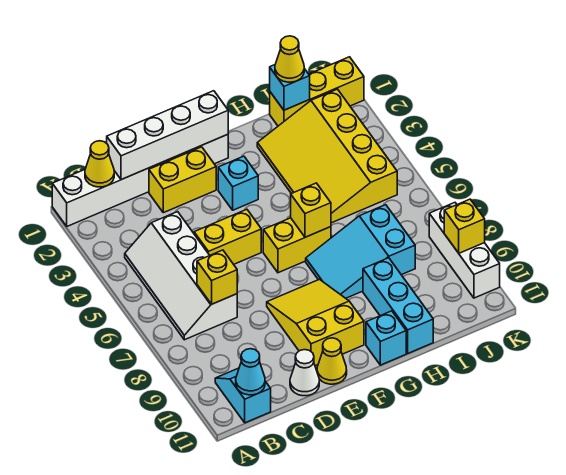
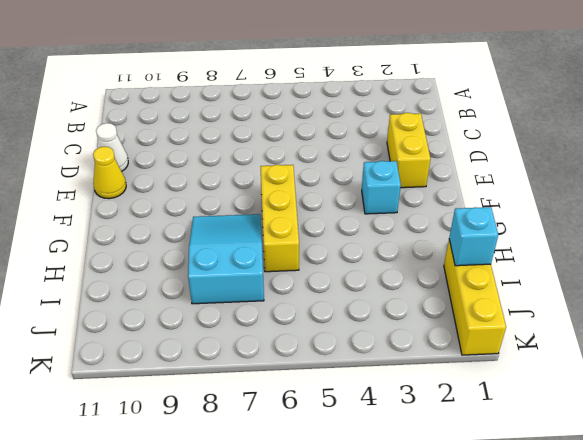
yellow brick F6:H6 level 1 -> yellow brick F6:G6 level 1
none -> white brick A1:F1 level 1
none -> white slope B4:C7 level 1 top C
none -> cyan slope B10:B11 level 1 top 11

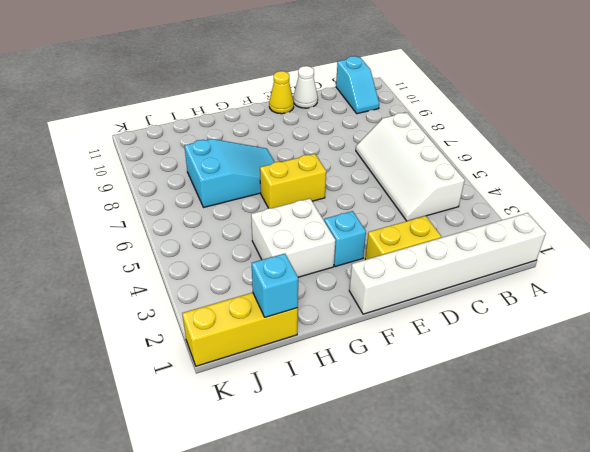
white slope B4:C7 level 1 top B -> white slope B4:C7 level 1 top C
white brick G3:H4 level 1 -> yellow slope H2:J5 level 1 top J
none -> yellow brick D5:E5 level 1
none -> yellow slope E8:F10 level 1 top 10
none -> cyan brick G11 level 1

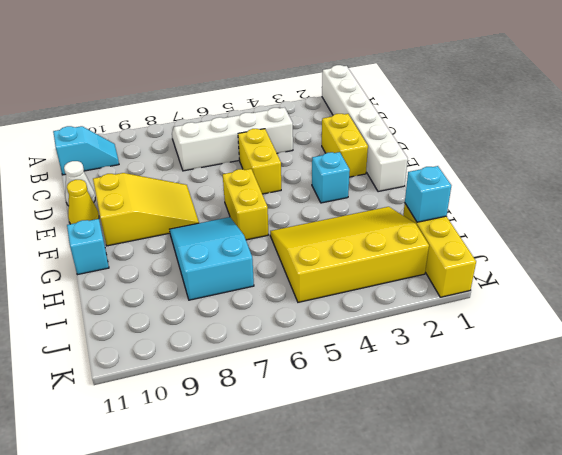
none -> cyan brick H9:H11 level 1
none -> white brick K8:K10 level 1
none -> yellow cone B1 level 2

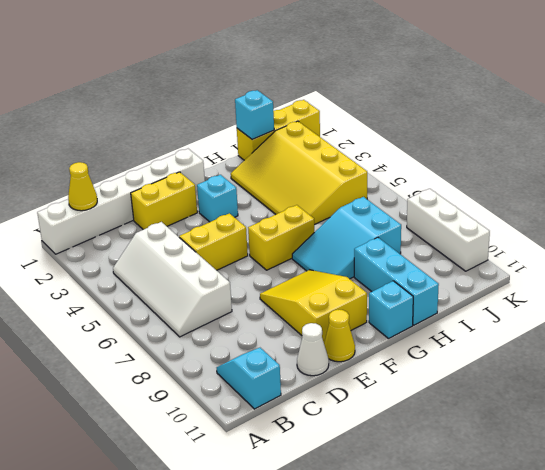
none -> cyan cone B11 level 2
none -> white brick C1:F1 level 2
none -> yellow brick C7 level 2

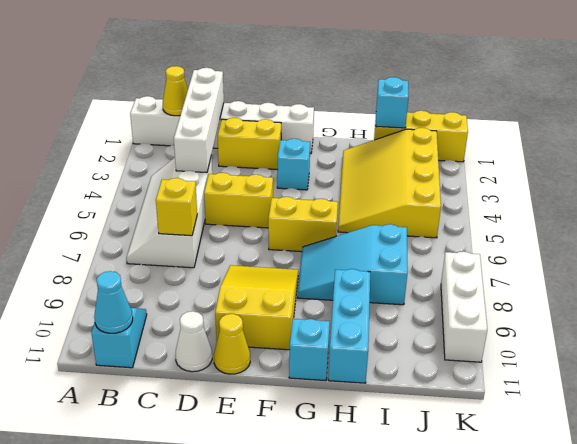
white brick C1:C4 level 2 -> white brick C1:F1 level 2
none -> yellow brick G6 level 2
none -> yellow brick K9 level 2
none -> yellow cone I1 level 3

